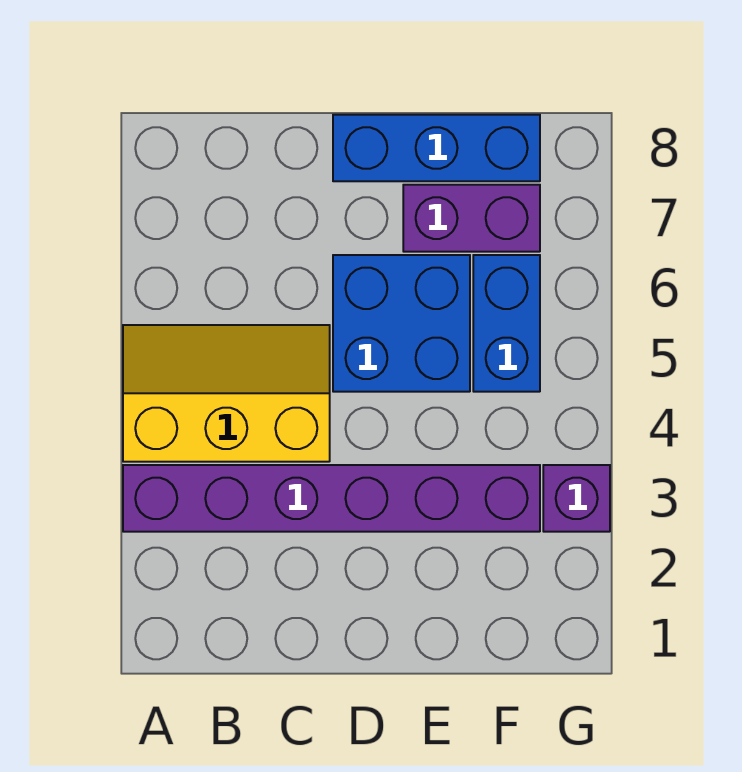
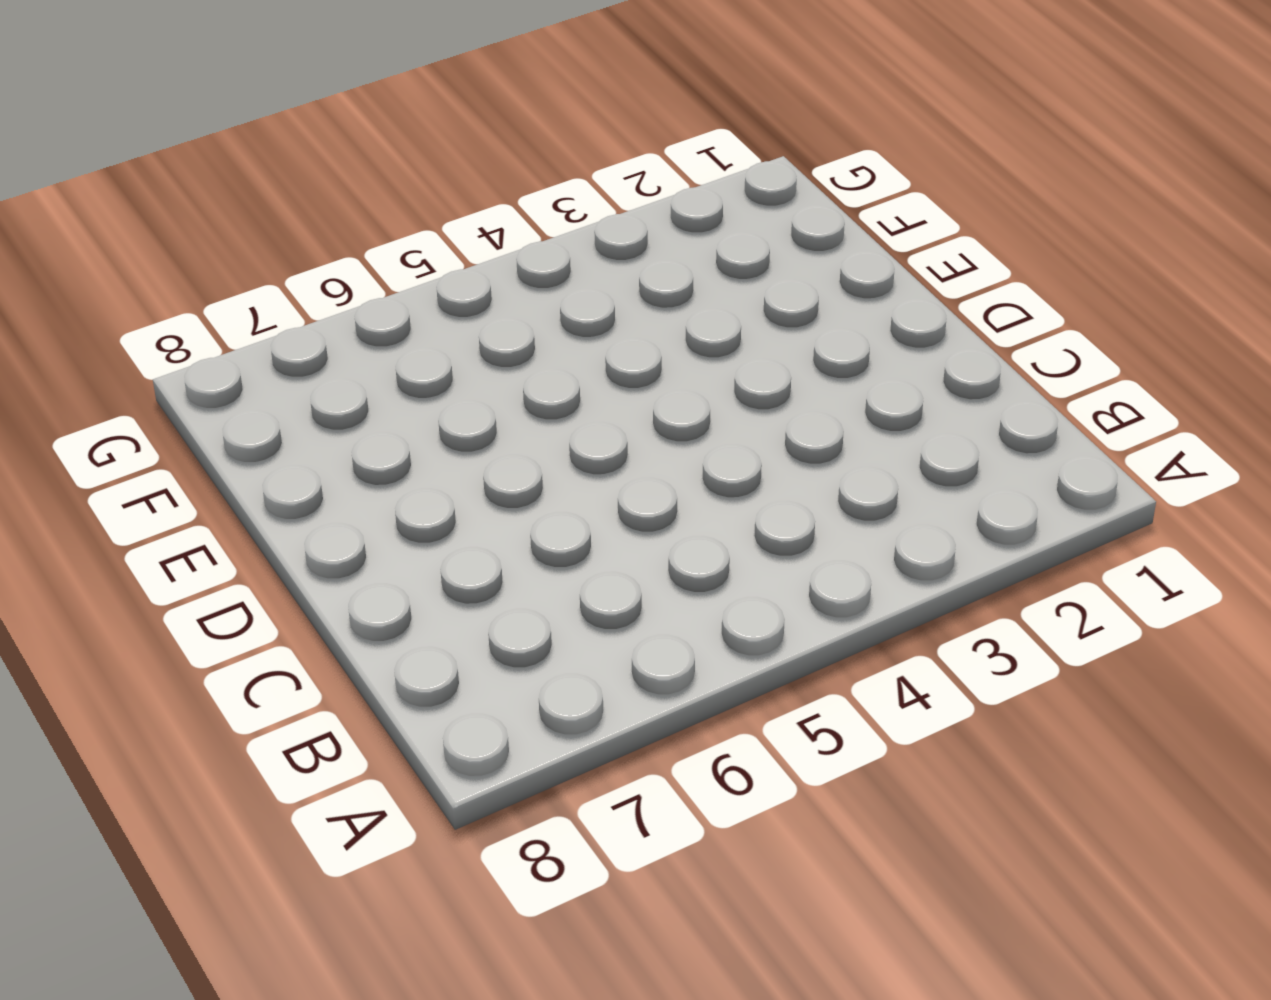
none -> purple brick A3:F3 level 1
none -> yellow slope A4:C5 level 1 top 4

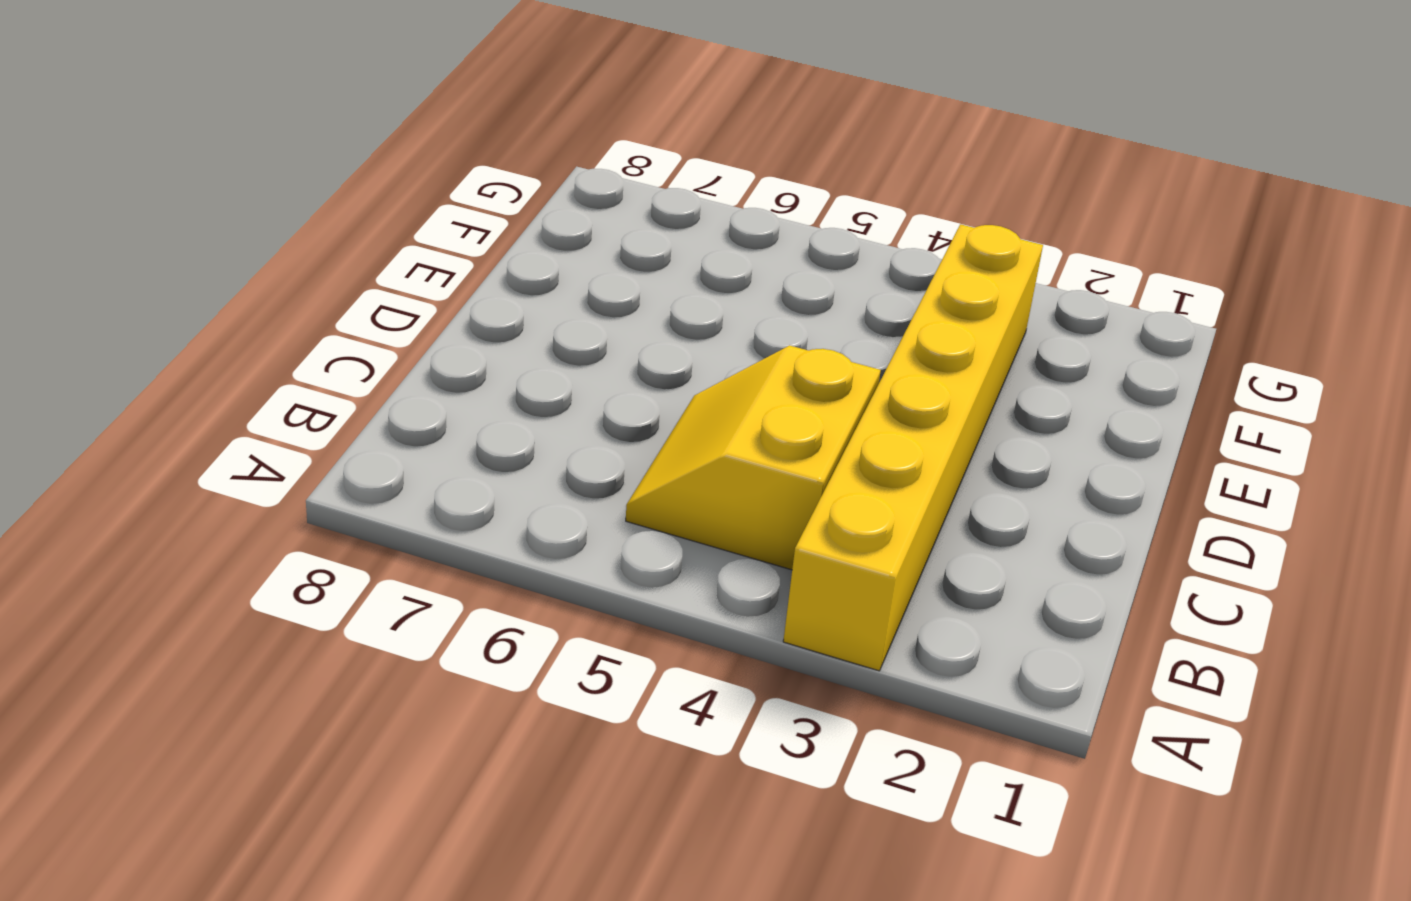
yellow brick A3:F3 level 1 -> purple brick A3:F3 level 1
yellow slope B4:C5 level 1 top 4 -> yellow slope A4:C5 level 1 top 4
none -> blue brick D5:E6 level 1
none -> blue brick D8:F8 level 1

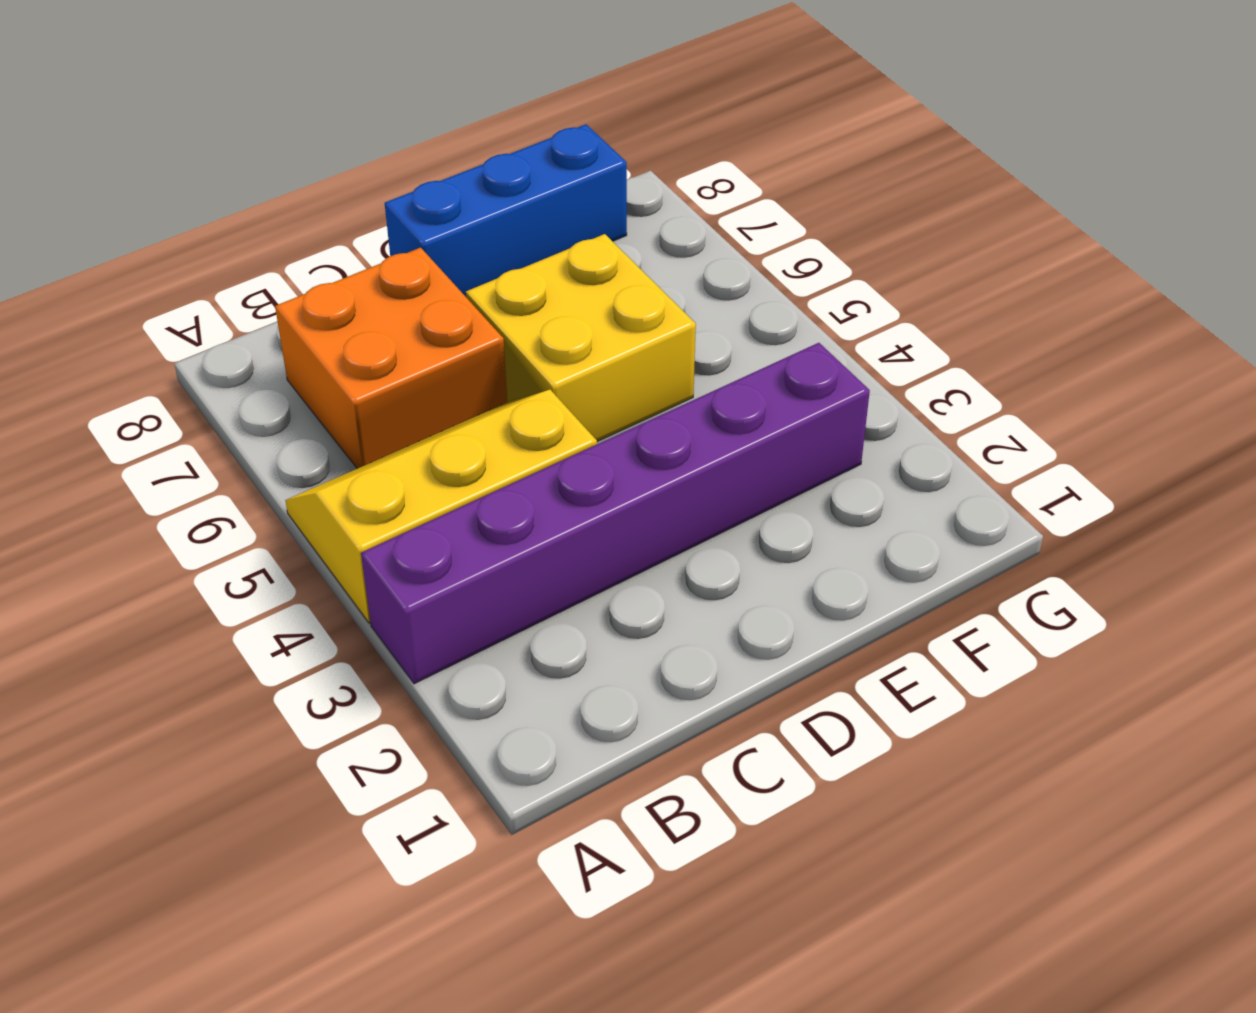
orange brick B6:C7 level 1 -> none
yellow brick D5:E6 level 1 -> blue brick D5:E6 level 1
none -> purple brick E7:F7 level 1
none -> blue brick F5:F6 level 1

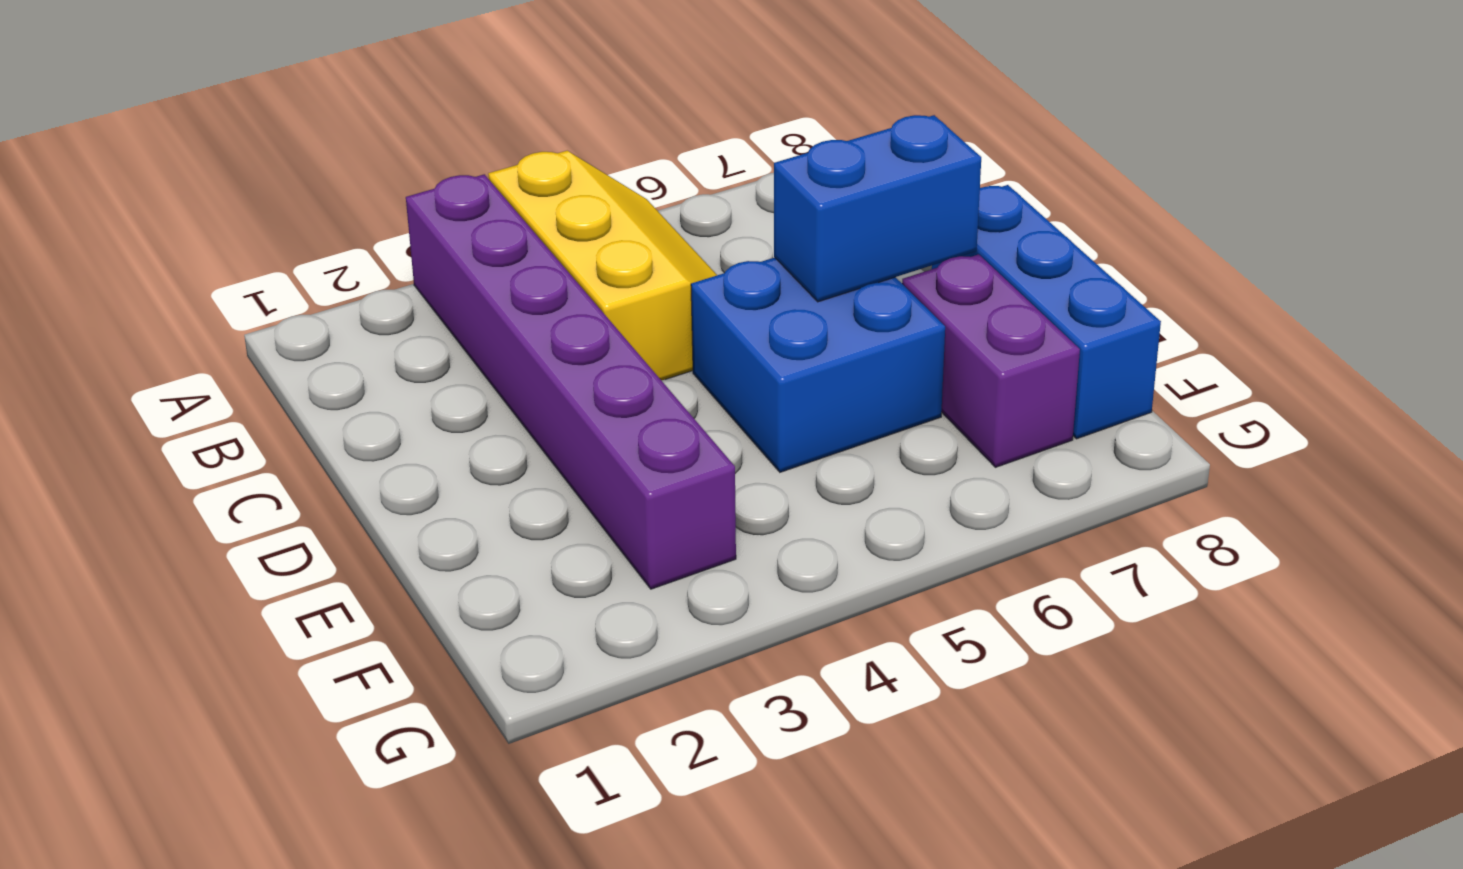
blue brick D6:D7 level 2 -> blue brick F5:F6 level 1
none -> purple brick G3 level 1

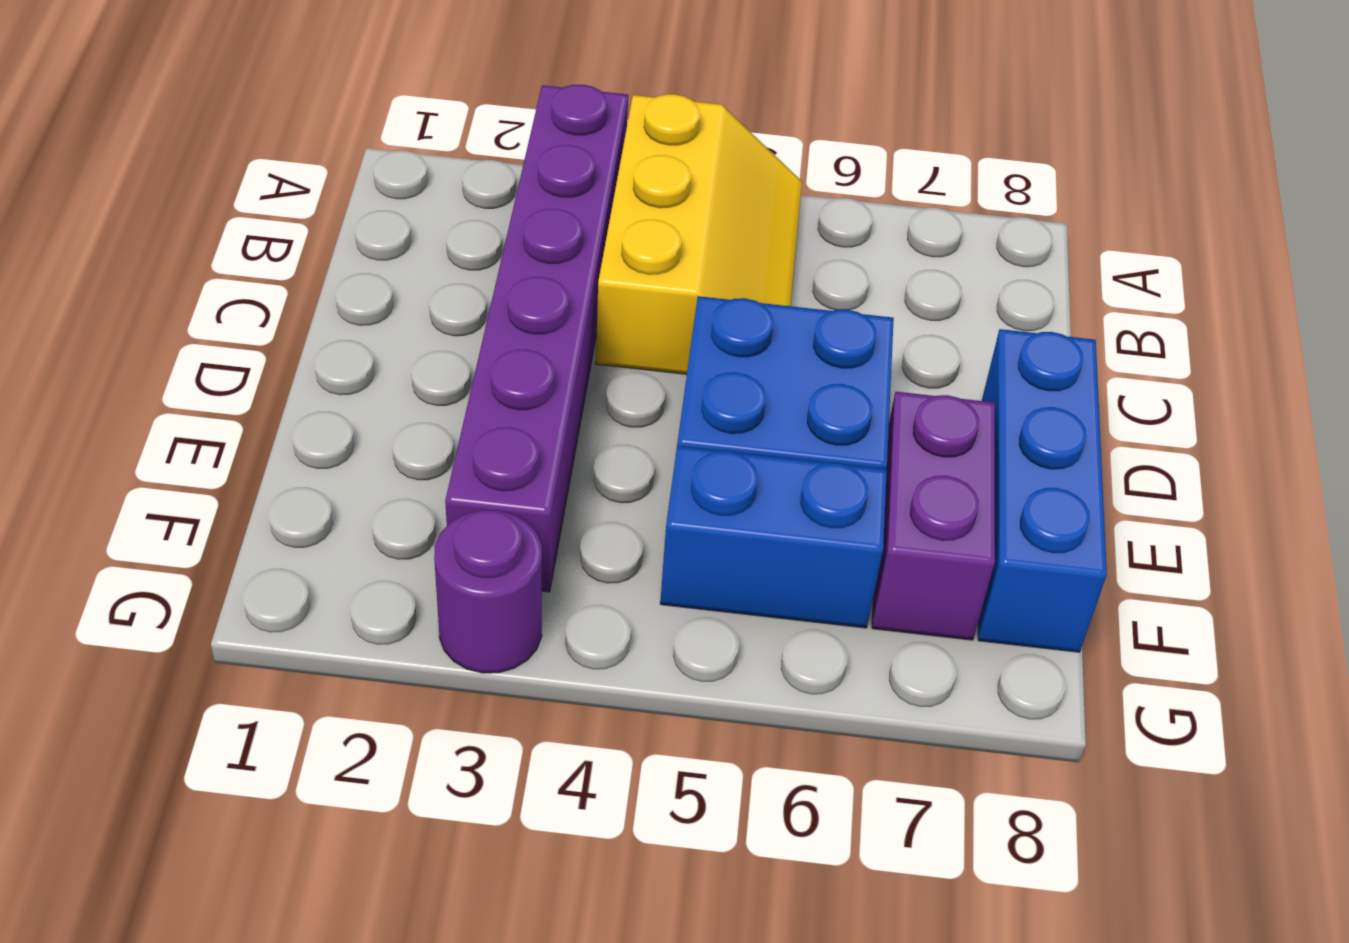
purple round brick G3 level 1 -> purple brick G3 level 1

